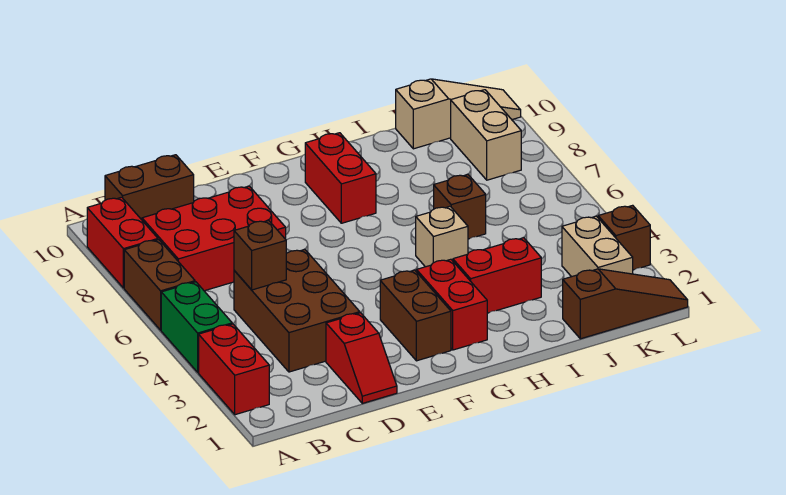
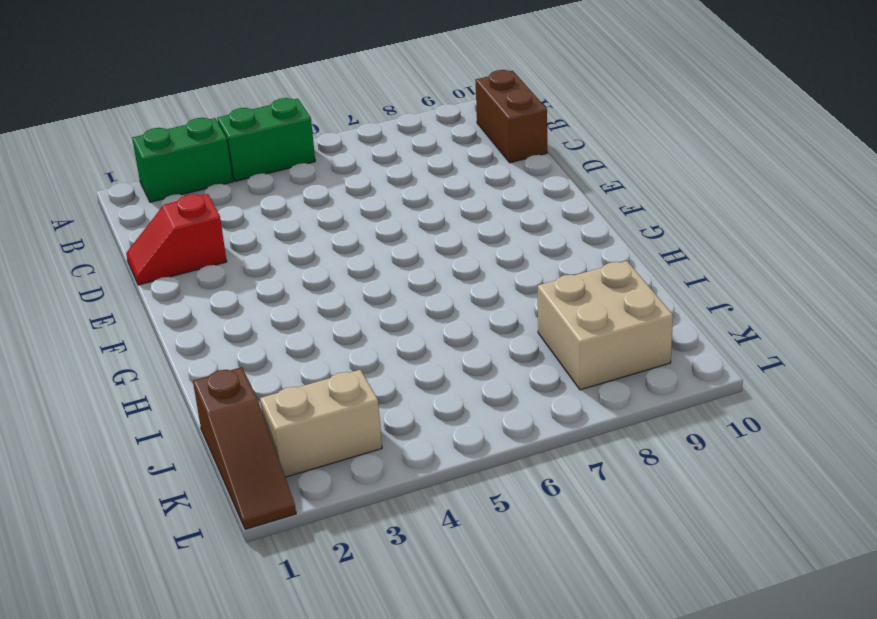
green brick A2:A3 level 1 -> red brick A2:A3 level 1
tan brick J8:K9 level 1 -> tan brick K8:K9 level 1
none -> brown brick A6:A7 level 1
none -> red brick A8:A9 level 1
none -> red brick B7:D8 level 1

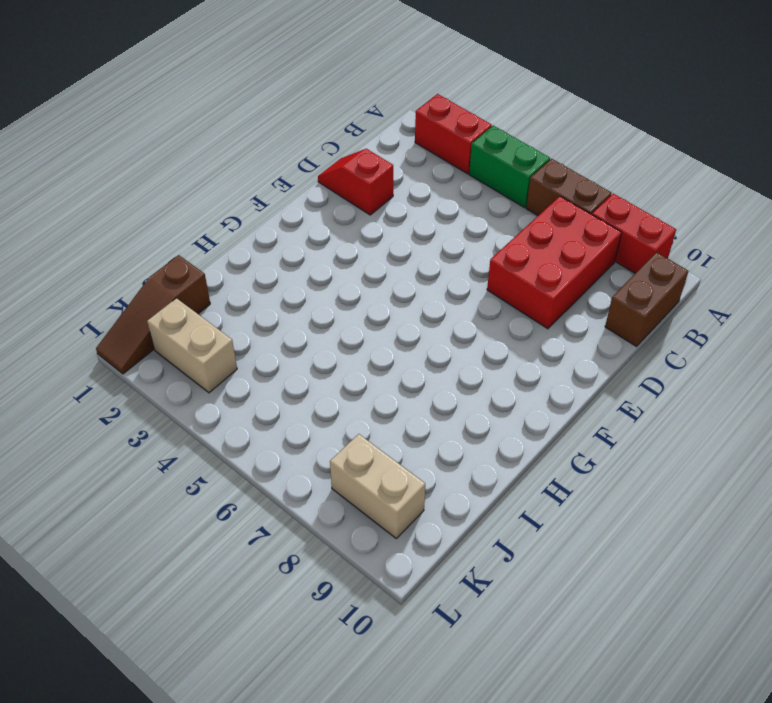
none -> brown brick C3:D5 level 1
none -> brown brick F2:F3 level 1
none -> red brick G2:G3 level 1

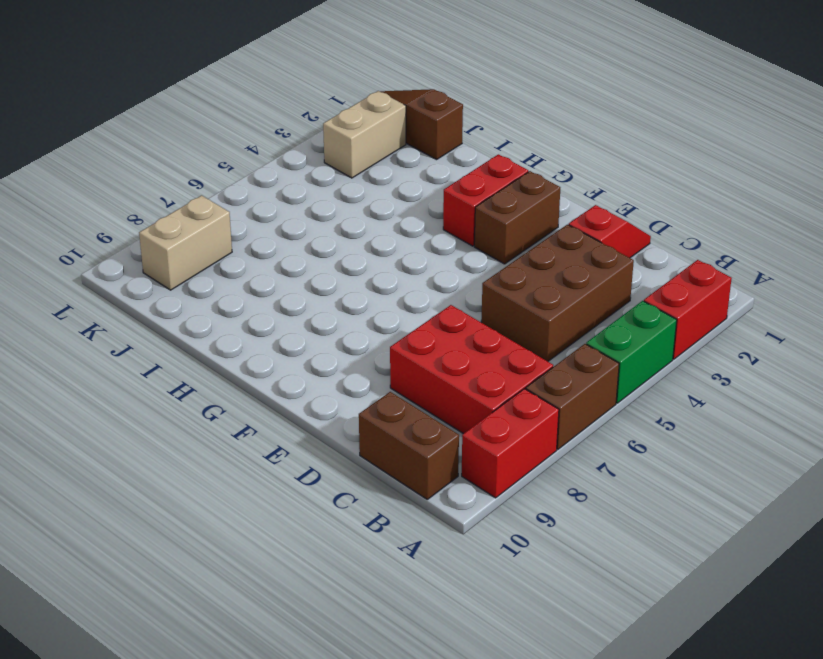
none -> red brick G8:G9 level 1
none -> red brick H3:I3 level 1
none -> tan brick H5 level 1

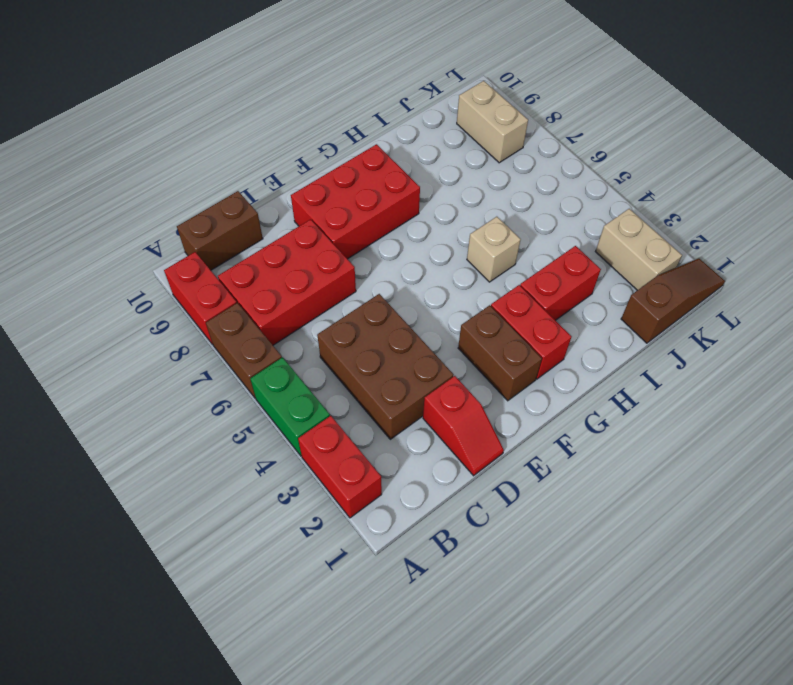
red brick E8:G9 level 1 -> red brick G8:G9 level 1
none -> brown brick I6 level 1
none -> tan slope J10:L10 level 1 top J
none -> brown brick L3 level 1

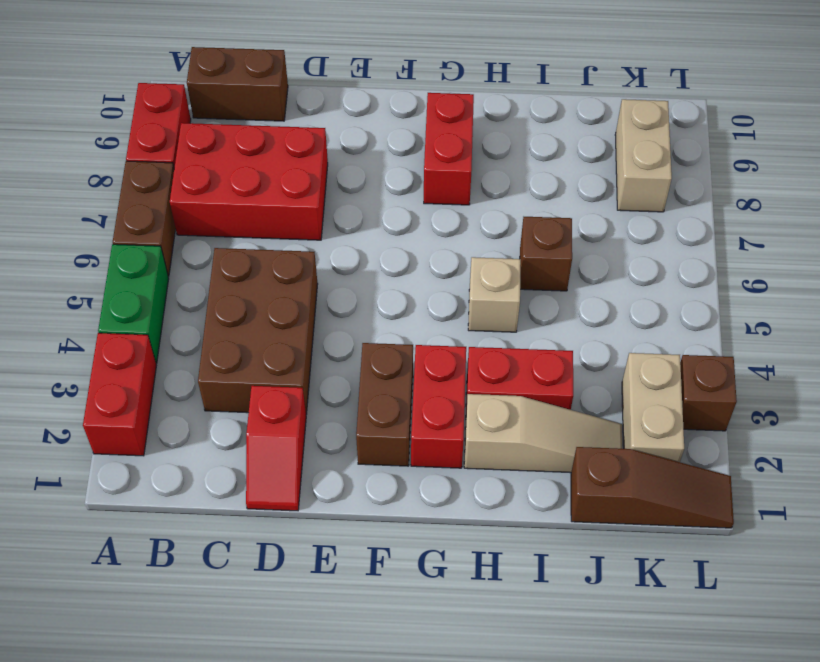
tan slope H2:J2 level 1 top H -> tan slope J10:L10 level 1 top J
none -> brown brick C5 level 2

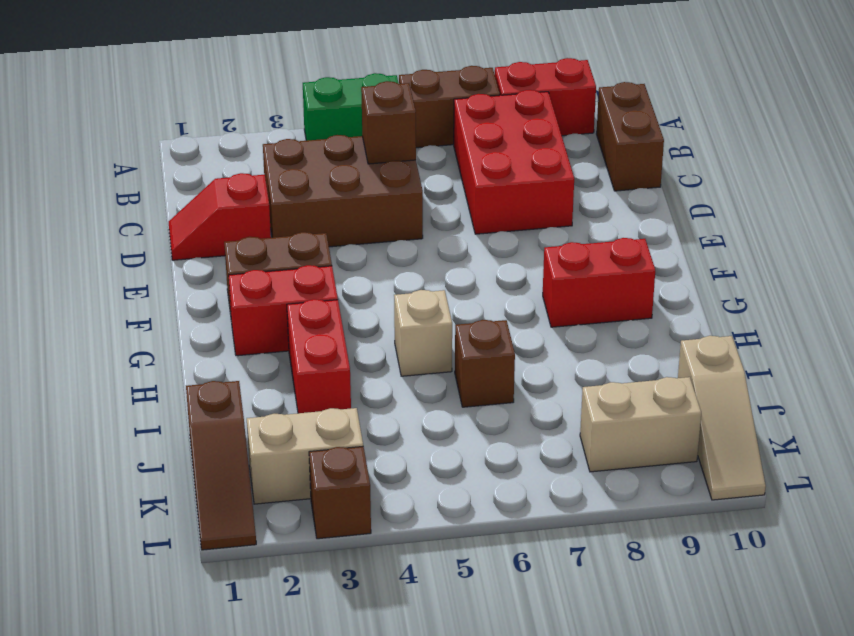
none -> red brick A2:A3 level 1

